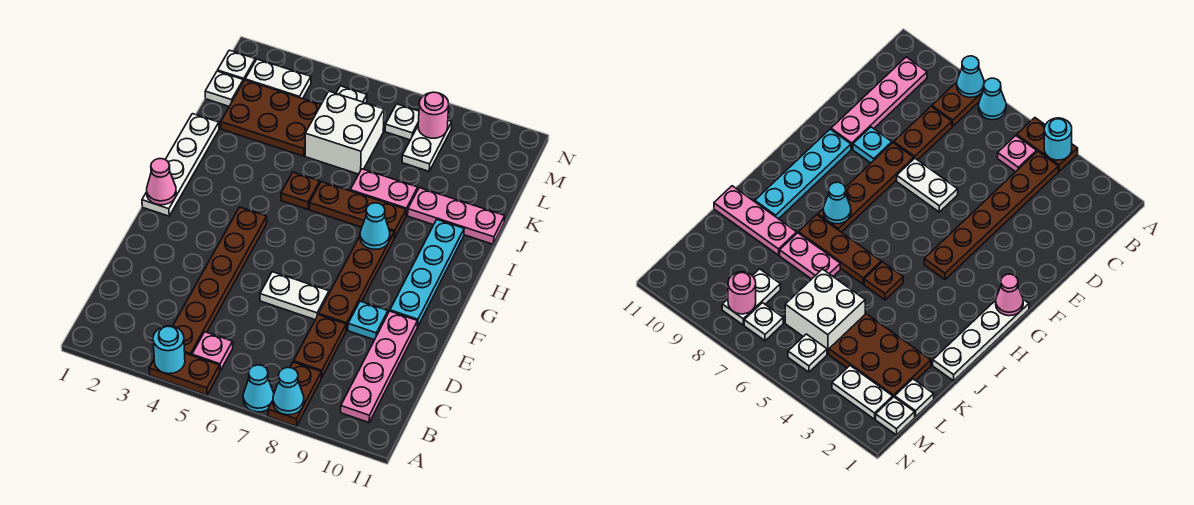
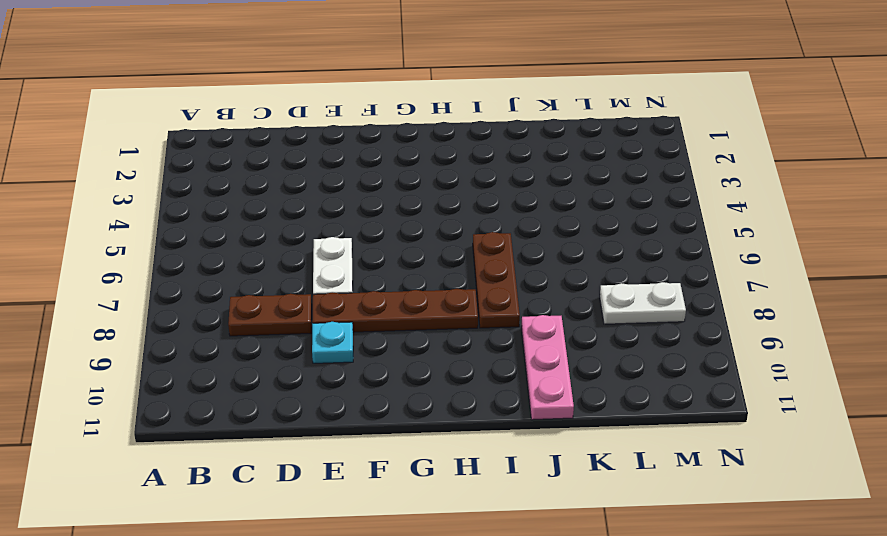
none -> brown plate A4:A5 level 1
none -> cyan cone A7 level 1
none -> brown plate A8:B8 level 1

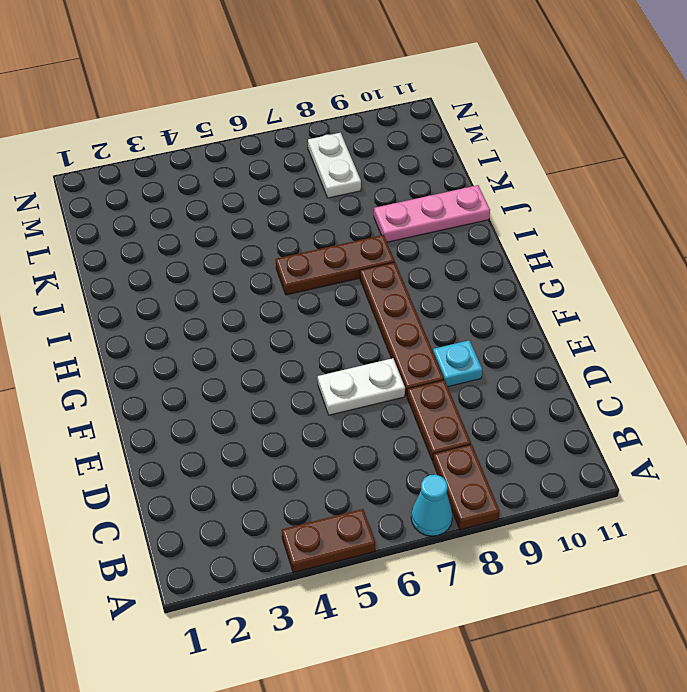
none -> brown plate B4:G4 level 1
none -> pink plate B5 level 1
none -> pink plate B10:E10 level 1

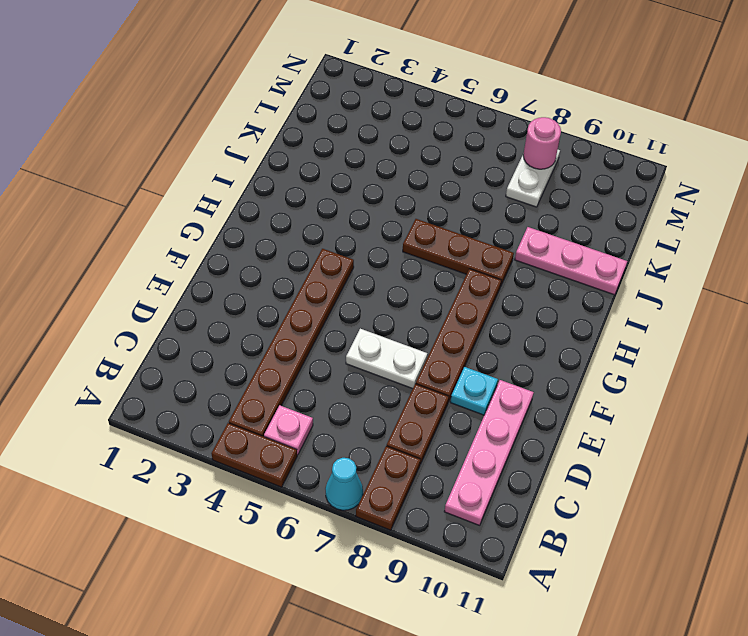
none -> cyan plate F10:I10 level 1
none -> white plate G1:J1 level 1
none -> brown plate I5 level 1

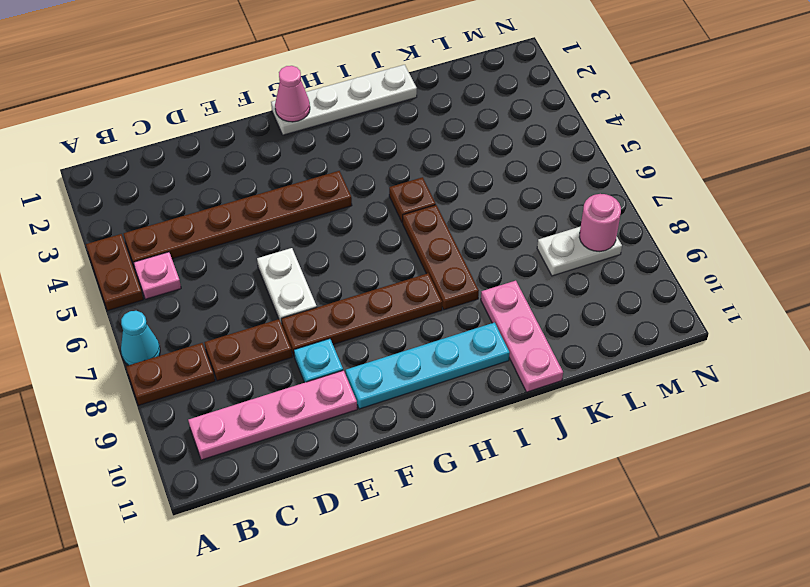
none -> pink plate J7:J8 level 1
none -> brown plate K2:L4 level 1
none -> white brick K5:L6 level 1

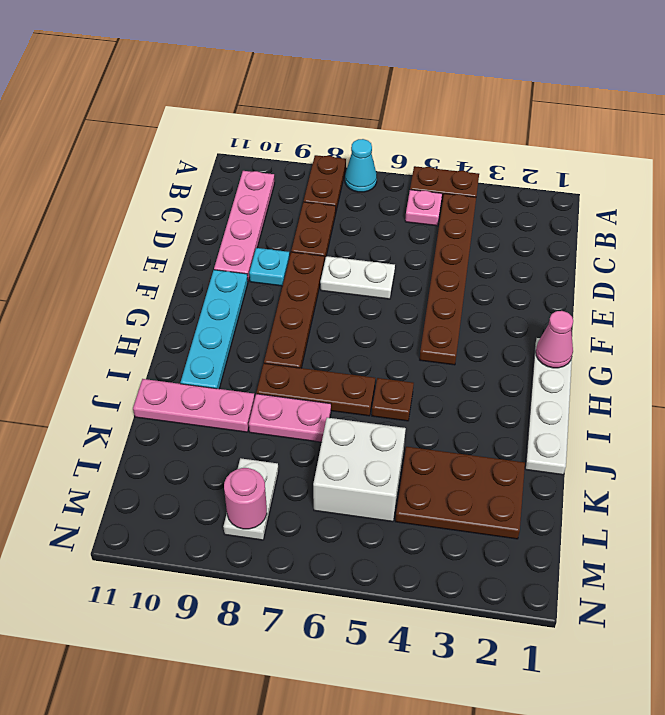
none -> white plate L1 level 1
none -> white plate M1 level 1
none -> white plate M2:M3 level 1

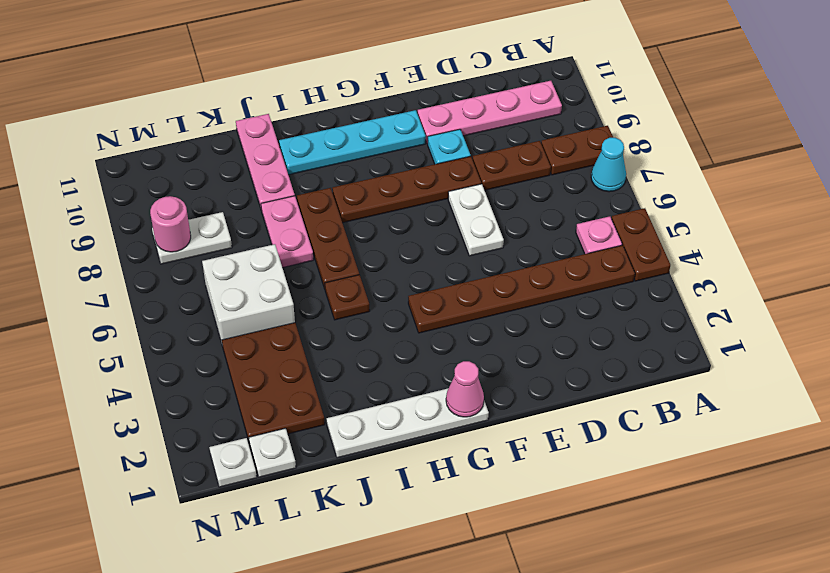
none -> white plate M2:M3 level 1
none -> white plate M5 level 1
none -> white plate M7 level 1

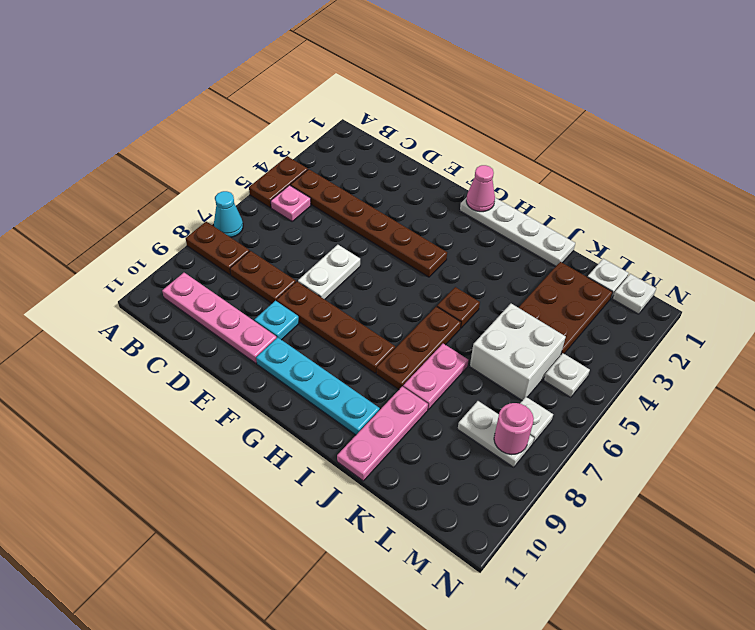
none -> white plate M2:M3 level 1
none -> cyan round brick A4 level 2
none -> cyan cone A8 level 2

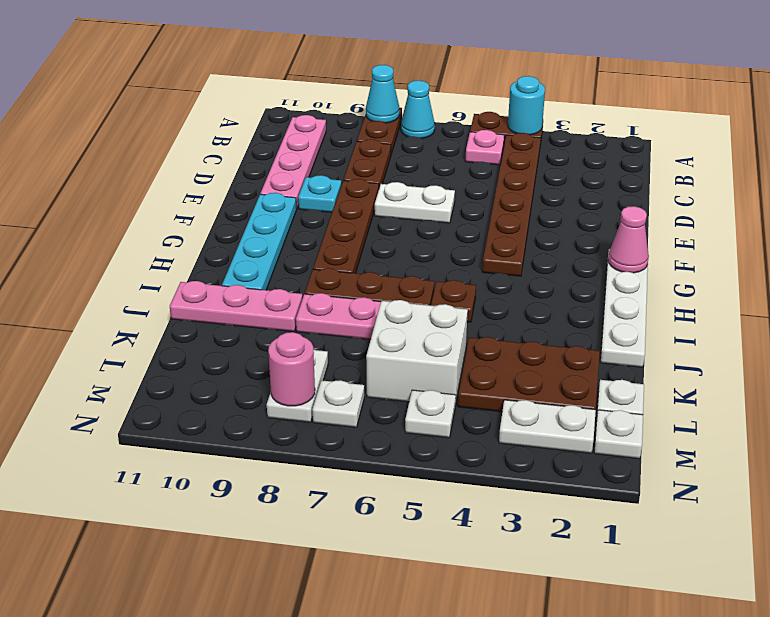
none -> cyan cone H8 level 2

